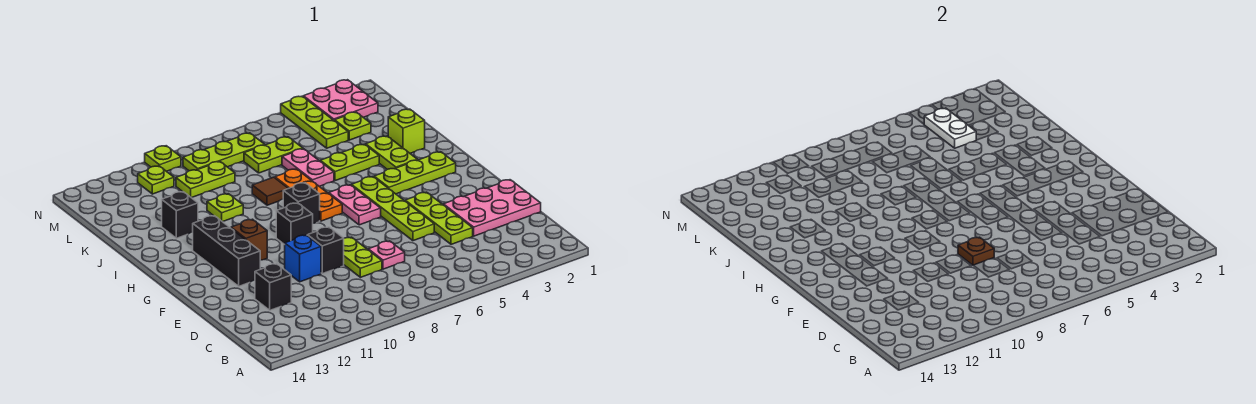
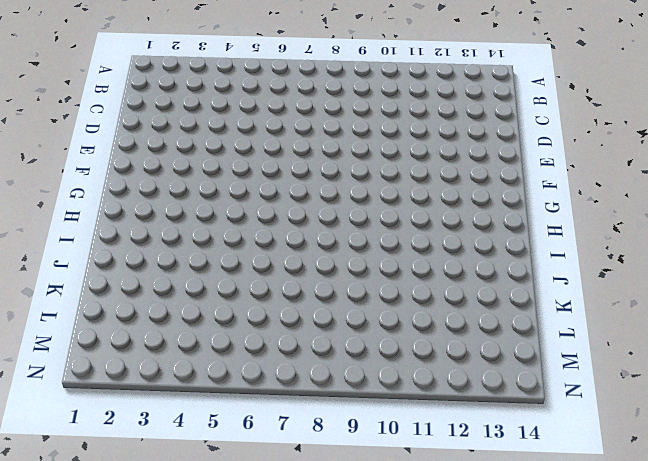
none -> pink plate D1:E3 level 1
none -> lime plate D4:F4 level 1
none -> pink plate D7 level 1
none -> lime plate D8:E8 level 1

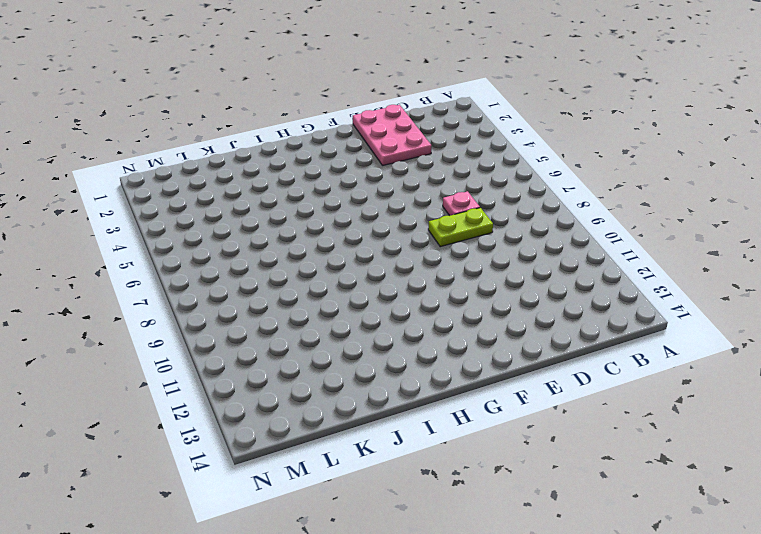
none -> lime plate D4:F4 level 1
none -> black brick D12 level 1
none -> lime plate E5:H5 level 1
none -> black brick E9 level 1

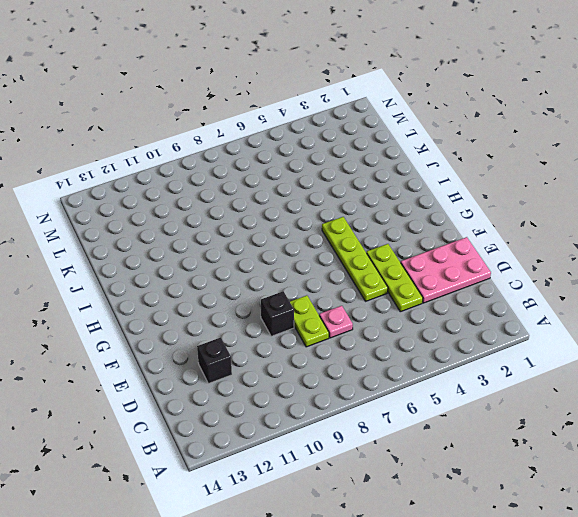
none -> blue brick E10 level 1
none -> black brick F12:H12 level 1
none -> pink plate G6:H6 level 1
none -> black brick G9 level 1

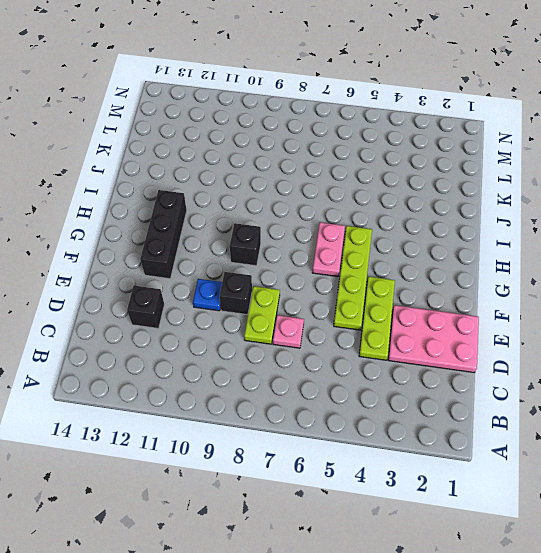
blue plate E10 level 1 -> blue brick E10 level 1
none -> brown brick G11 level 1
none -> lime plate H2:H4 level 1
none -> orange plate H7:J7 level 1
none -> black brick H8 level 1

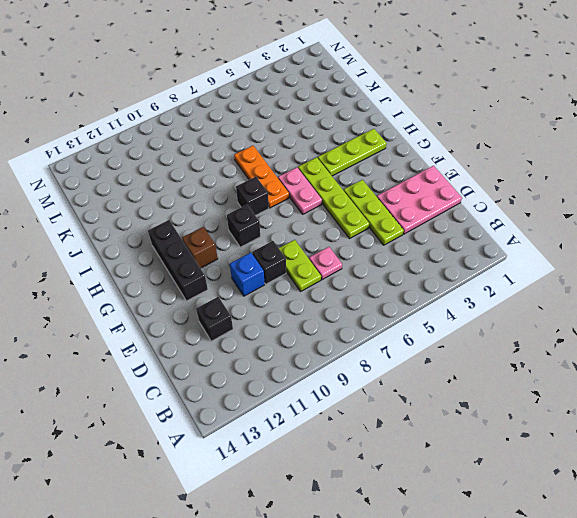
none -> lime plate I3:J3 level 1
none -> lime brick J2 level 1
none -> lime plate J4:J5 level 1
none -> pink plate J6:K6 level 1

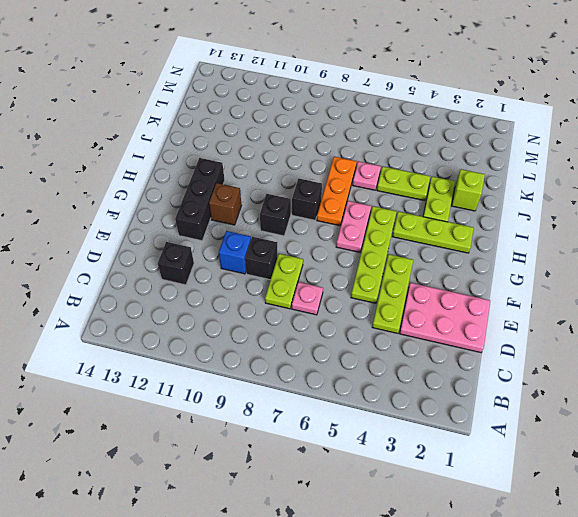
pink plate J6 level 1 -> pink plate J6:K6 level 1
none -> brown tile J8 level 1
none -> lime plate J10 level 1
none -> black brick J12 level 1
none -> lime plate L3 level 1

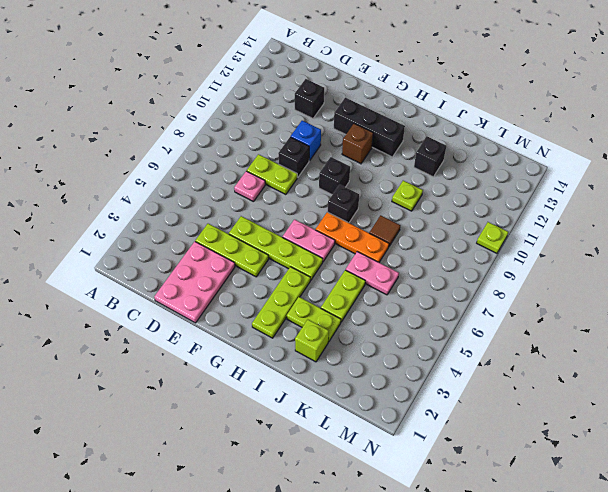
none -> lime plate L3 level 1
none -> lime plate L4:N4 level 1
none -> lime plate L6:L7 level 1
none -> lime plate L9:L10 level 1

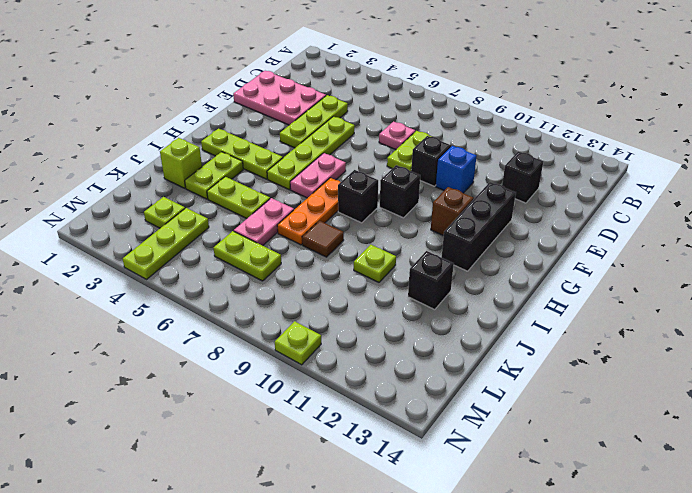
none -> lime plate L9:L10 level 1
none -> pink plate M2:N3 level 1
none -> lime plate M7:M9 level 1
none -> lime plate M11 level 1

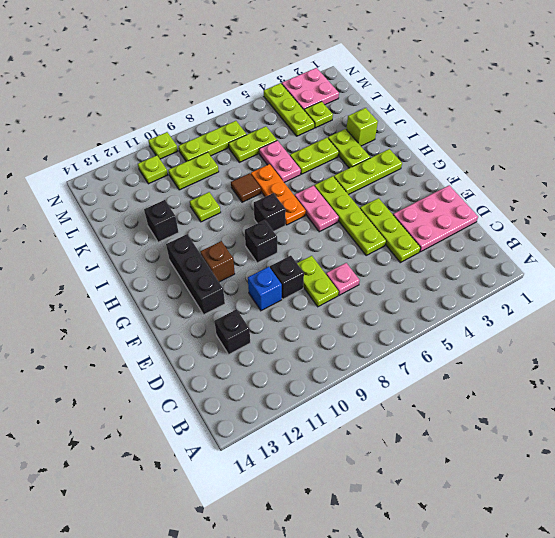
none -> brown plate E8 level 2
none -> white plate L4:M4 level 2

